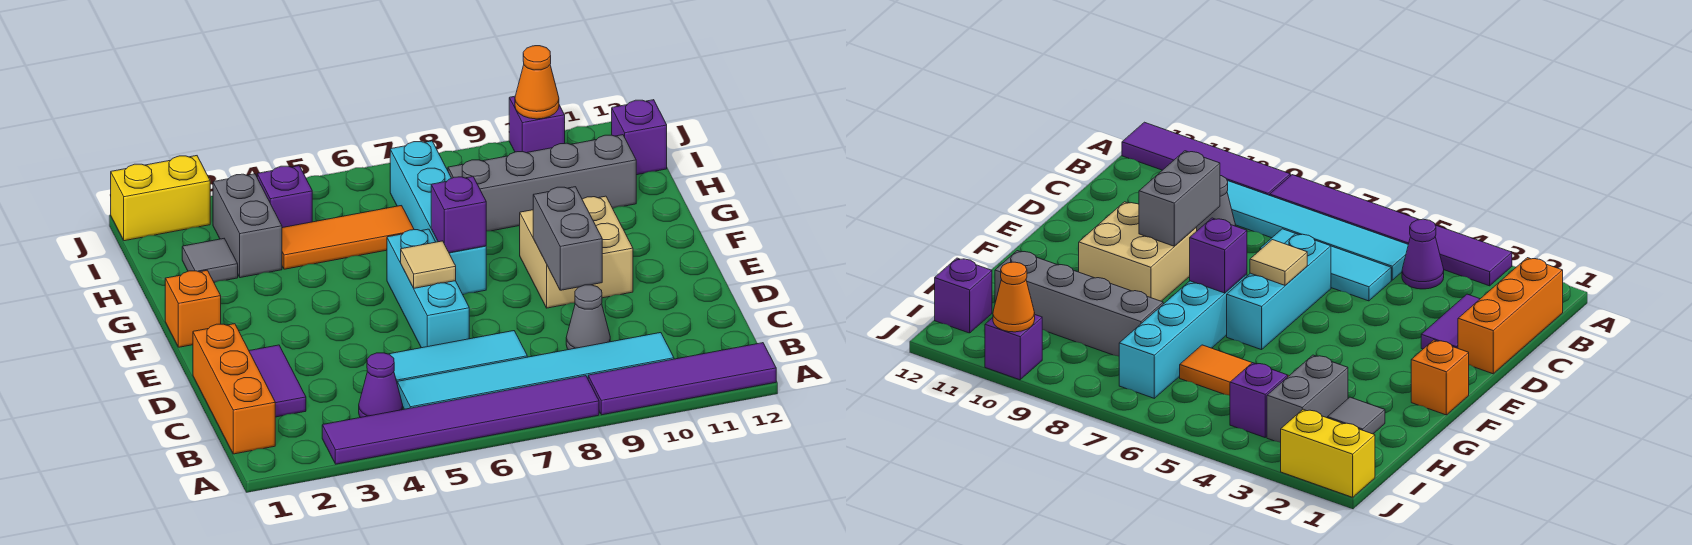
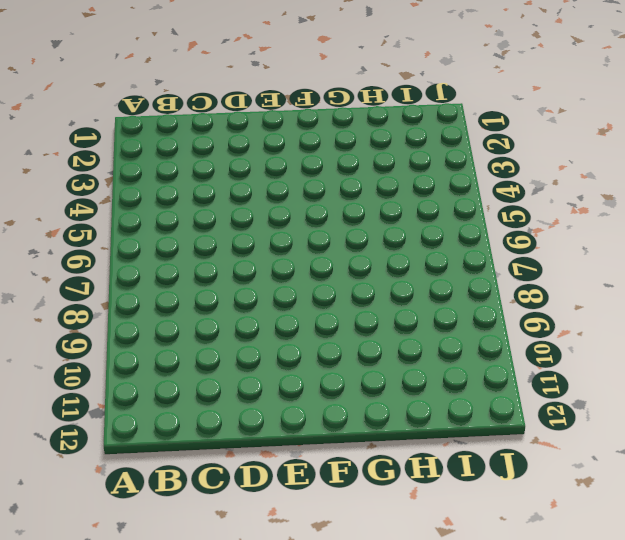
none -> purple tile A3:A8 level 1
none -> purple tile A9:A12 level 1
none -> orange brick B1:D1 level 1

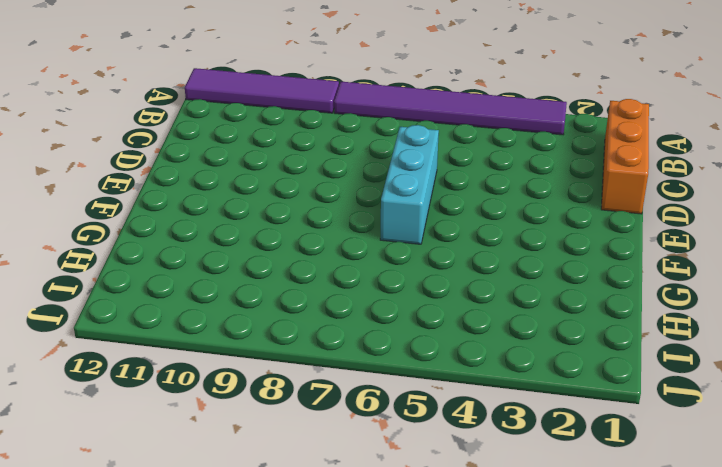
none -> purple cone B4 level 1
none -> cyan tile B5:B10 level 1
none -> purple tile C2:D2 level 1

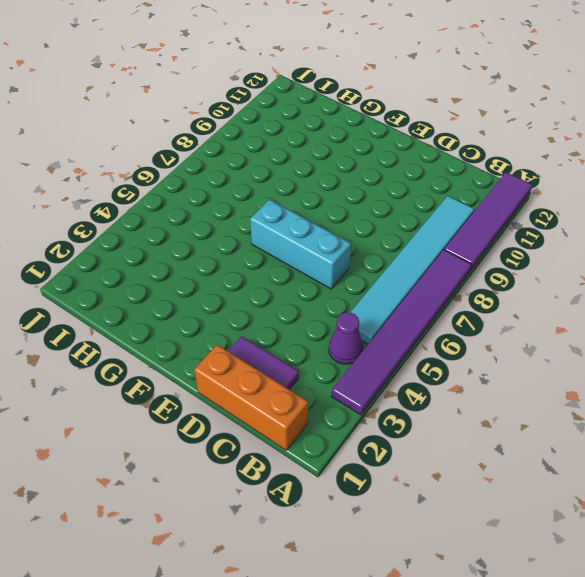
none -> cyan tile C5:C7 level 1
none -> grey cone C9 level 1
none -> tan brick E9:F10 level 1

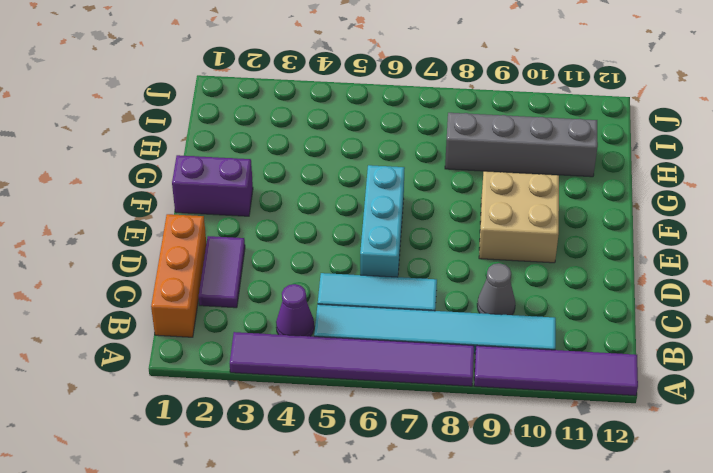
purple brick F1:F2 level 1 -> orange brick F1 level 1
none -> cyan brick F7:I7 level 1
none -> grey tile H2 level 1
none -> grey brick H3:I3 level 1

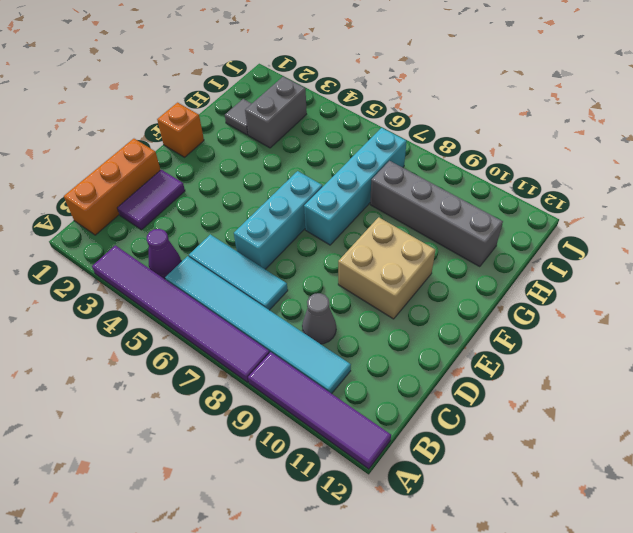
none -> orange tile H4:H6 level 1
none -> purple brick I4 level 1
none -> purple brick I12 level 1

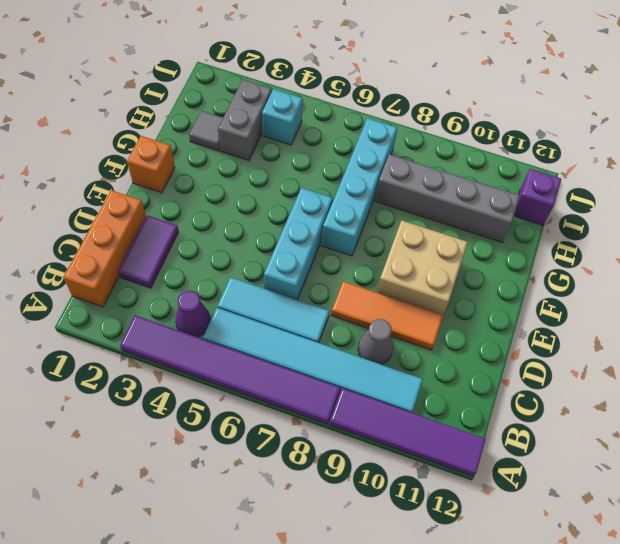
orange tile D8:D10 level 1 -> orange tile H4:H6 level 1
cyan brick I4 level 1 -> purple brick I4 level 1
none -> yellow brick J1:J2 level 1
none -> purple brick J10 level 1
none -> grey brick D9:E9 level 2

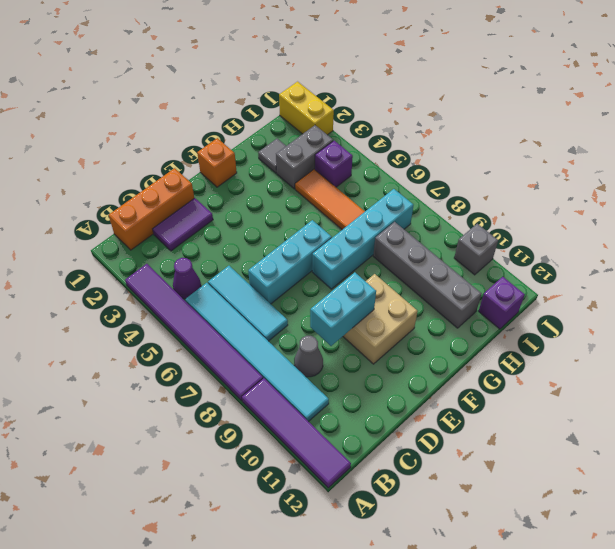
cyan brick D9:E9 level 2 -> grey brick D9:E9 level 2
grey brick J10 level 1 -> purple brick J10 level 1
none -> tan tile E6 level 2
none -> purple brick F7 level 2
none -> orange cone J10 level 2

